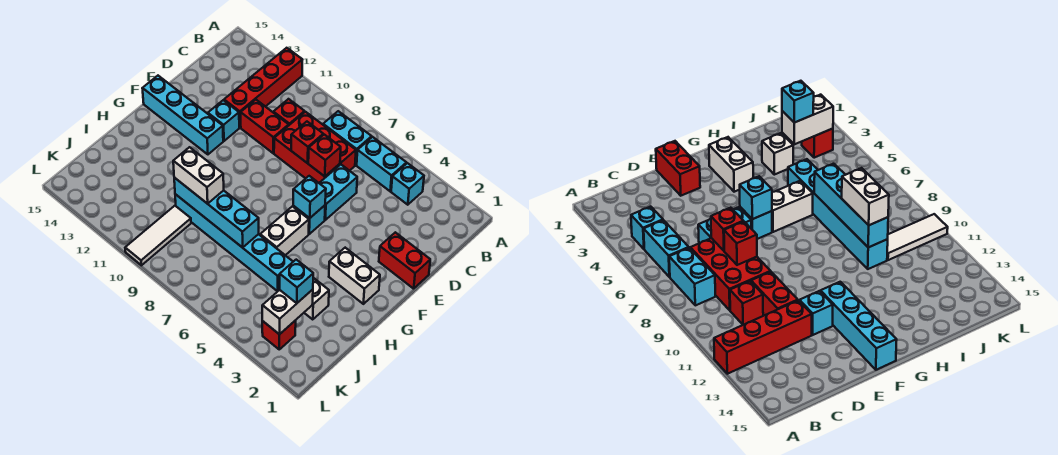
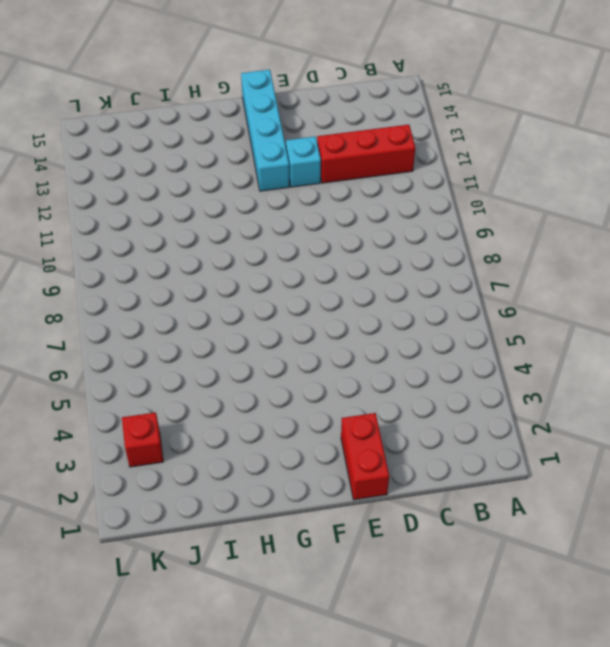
red brick B12:D12 level 1 -> red brick A12:D12 level 1
none -> cyan brick B4 level 1
none -> cyan brick B5:B6 level 1
none -> cyan brick B7:B8 level 1

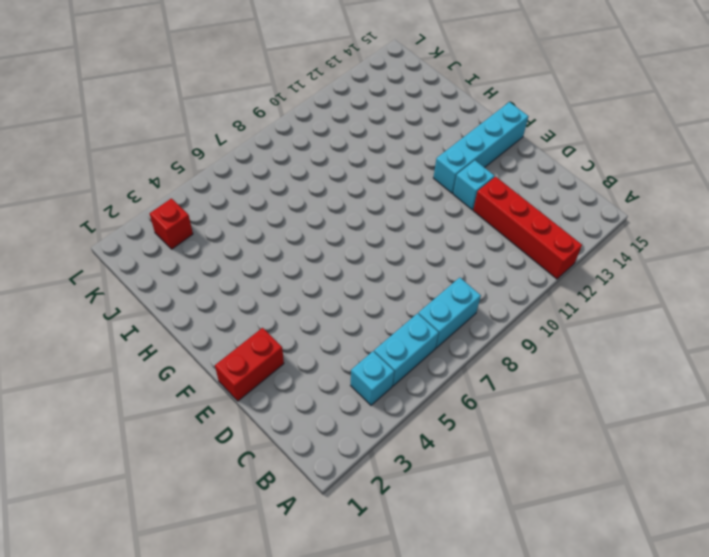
none -> red brick C7:D9 level 1
none -> red brick C10 level 1
none -> cyan brick D6:E6 level 1

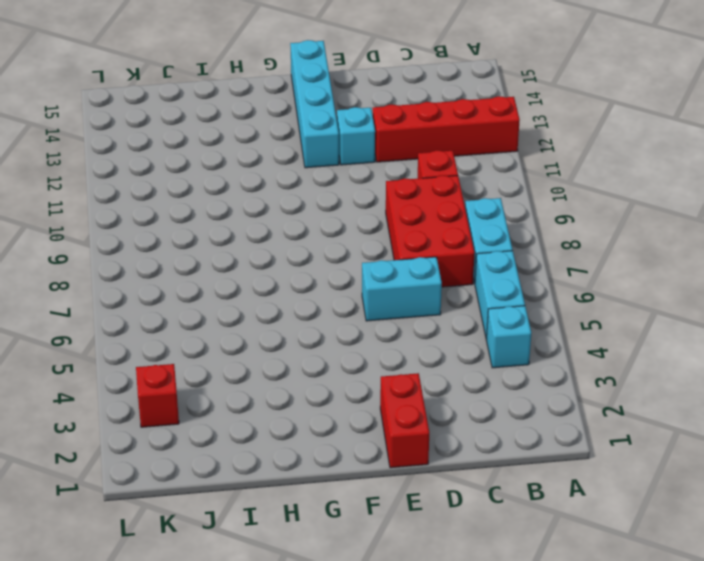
none -> red brick D10:D11 level 1
none -> cyan brick F6 level 1
none -> white brick G2:G3 level 1

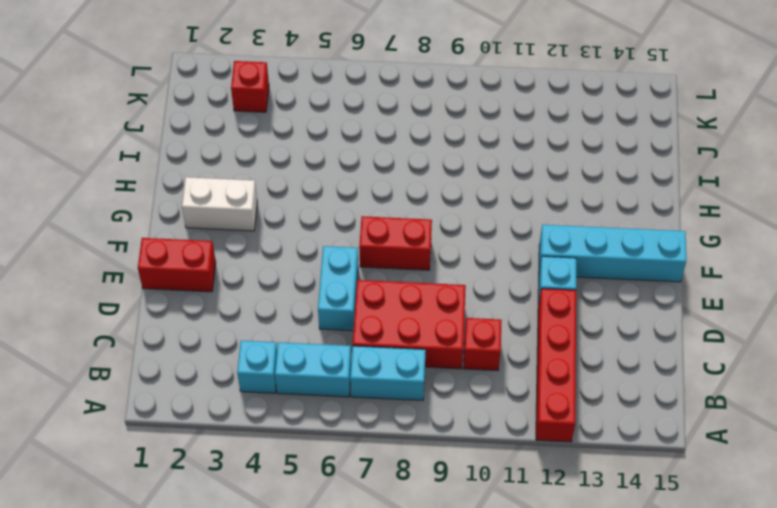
red brick F7:F8 level 1 -> red brick D10:D11 level 1
none -> cyan brick F6 level 1
none -> white brick G6:H6 level 1
none -> white brick I3 level 1

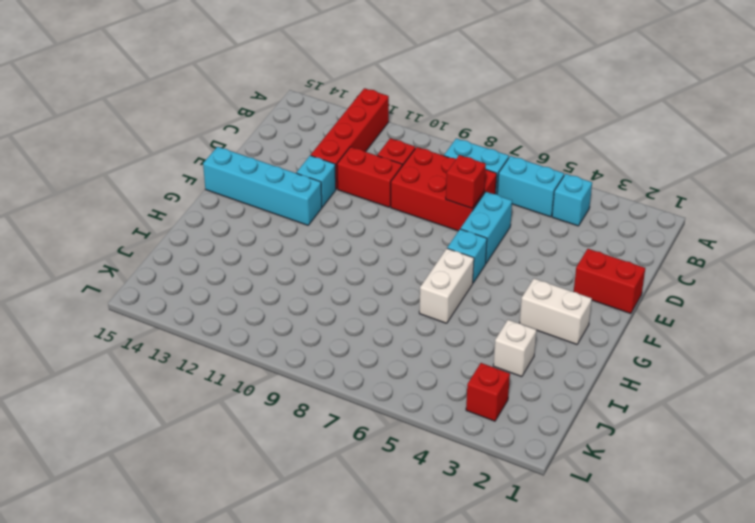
none -> cyan brick I5:I10 level 1
none -> white tile J10:L10 level 1
none -> red brick D8 level 2

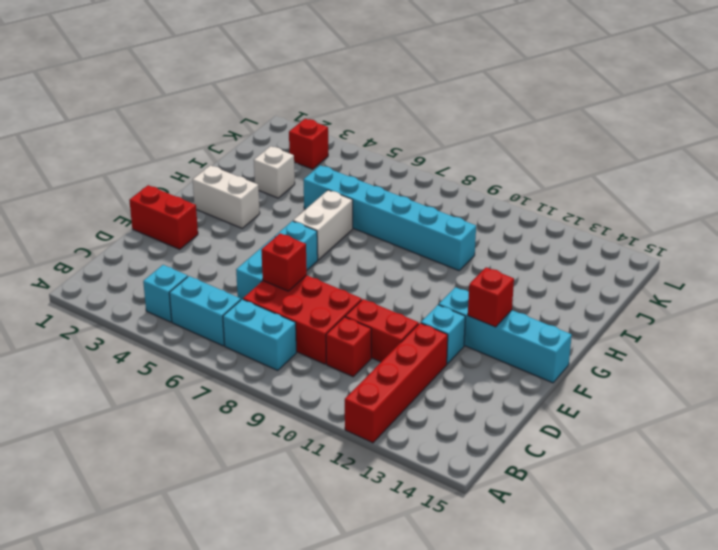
red brick F13 level 2 -> red brick D8 level 2
none -> white tile J10:L10 level 1
none -> cyan brick F6 level 2
none -> cyan brick I7:I10 level 2

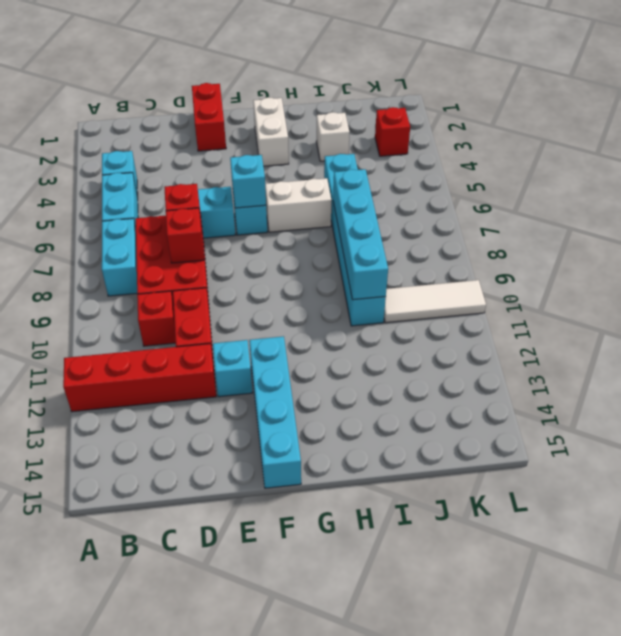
none -> white brick J3:K3 level 2
none -> white brick I9:I10 level 3
none -> cyan brick J3 level 3

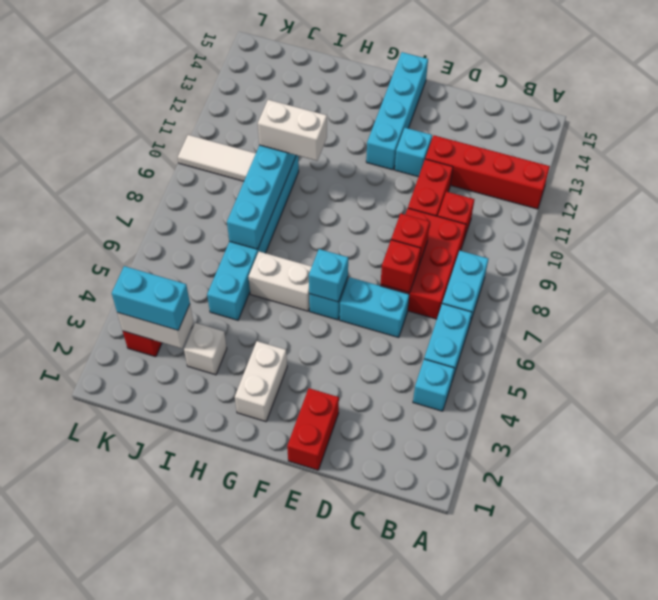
white brick H10:I10 level 3 -> white brick I9:I10 level 3
cyan brick J3:K3 level 3 -> cyan brick J3 level 3

